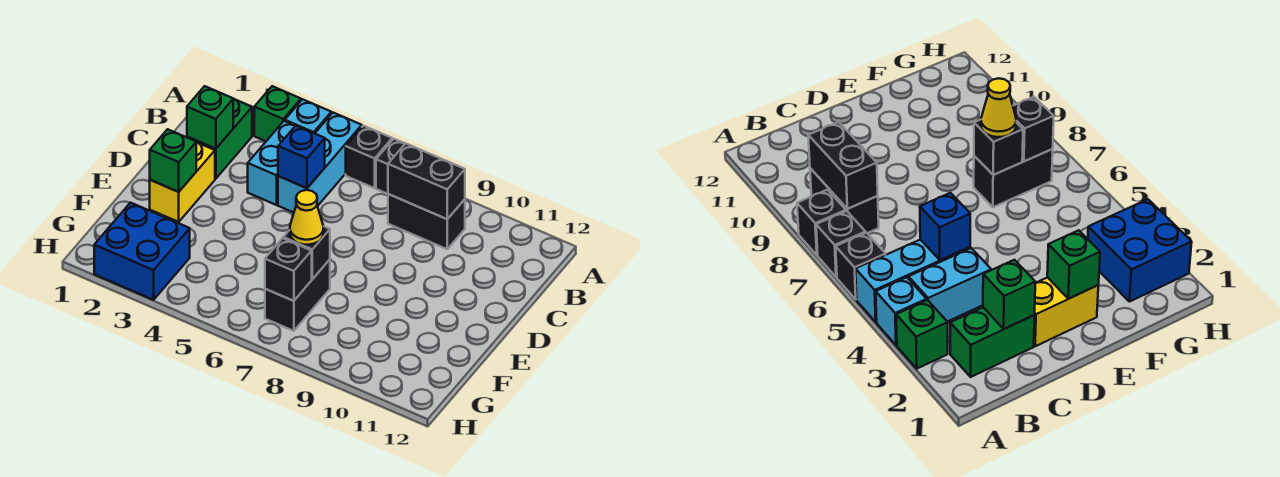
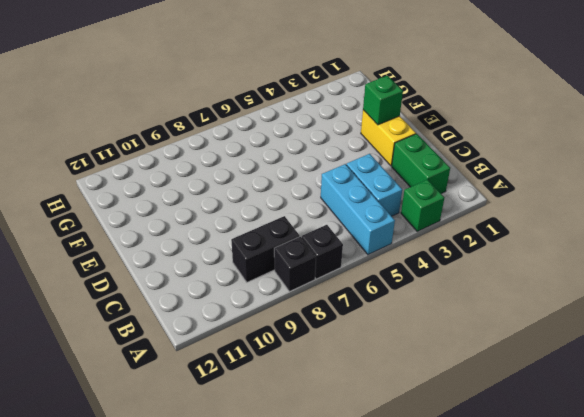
none -> cyan brick A4 level 1
none -> black brick A6 level 1
none -> black brick F7:G7 level 1

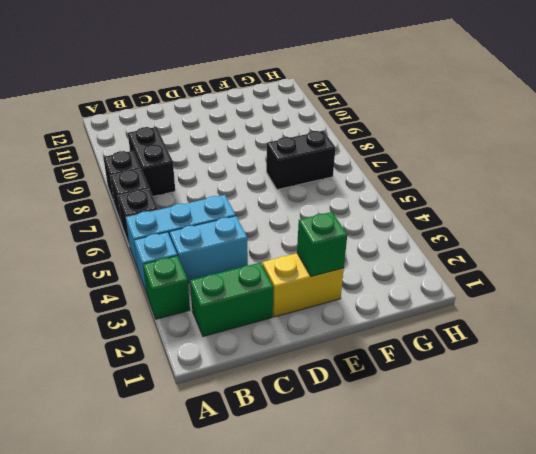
none -> blue brick G2:H3 level 1
none -> black brick B8:B9 level 2
none -> green brick C2 level 2

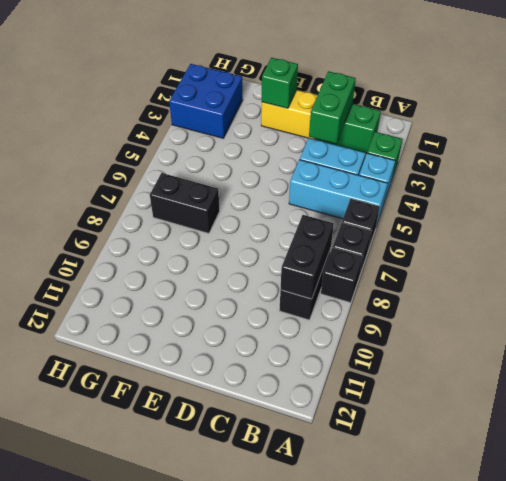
green brick C2:C3 level 2 -> green brick C2 level 2
none -> blue brick C5 level 2
none -> black brick F7 level 2
none -> black brick G7 level 2

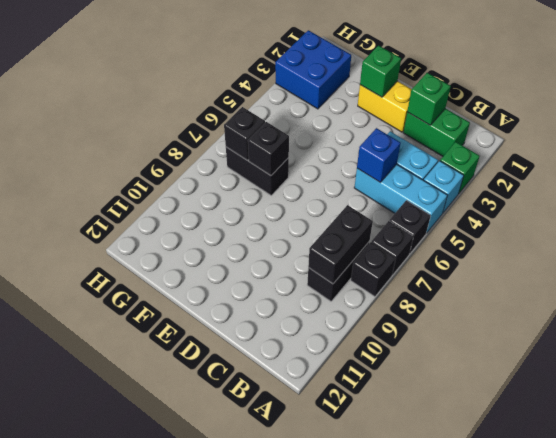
none -> yellow cone F7 level 3

